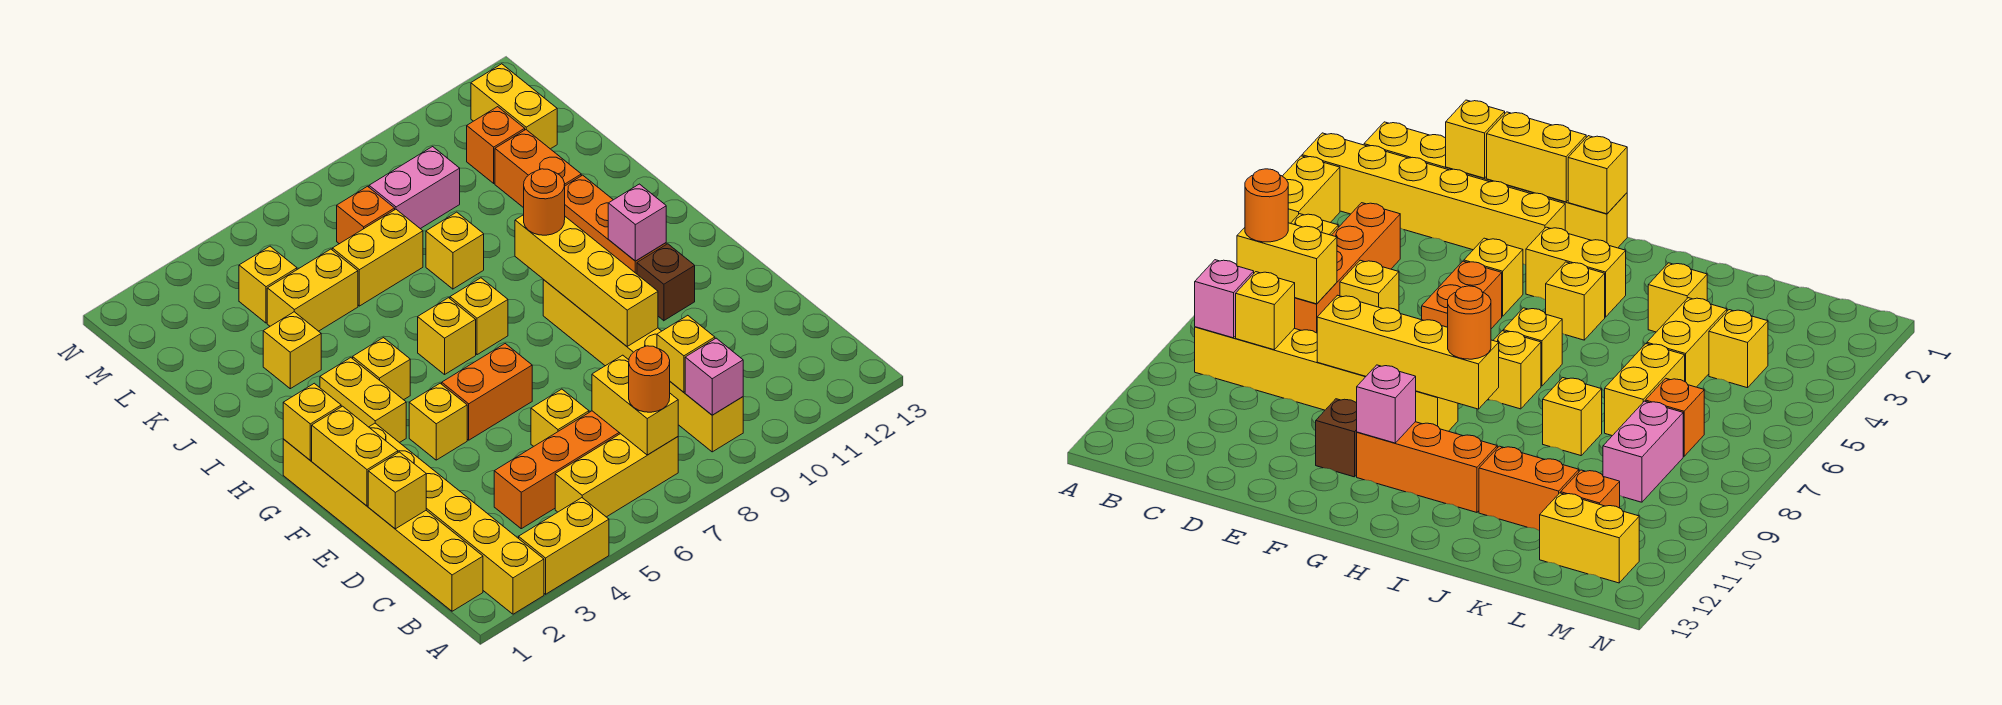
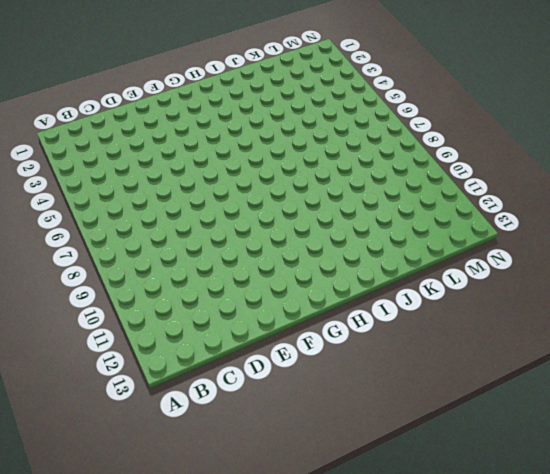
none -> yellow brick A2:F2 level 1
none -> yellow brick A3:A4 level 1
none -> yellow brick B1:G1 level 1
none -> yellow brick B5:B7 level 1

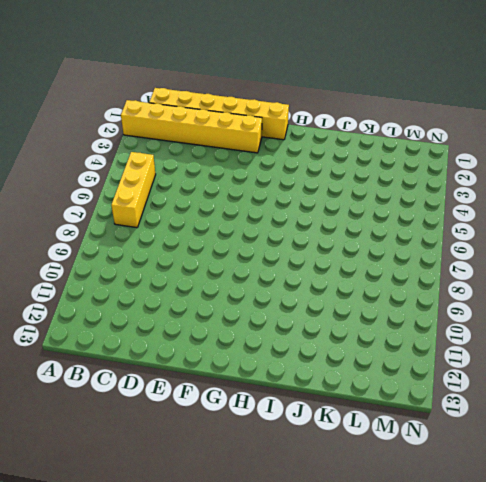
none -> yellow brick A3:A4 level 1
none -> yellow brick B9:G9 level 1
none -> orange brick C4:C7 level 1
none -> yellow brick D6 level 1

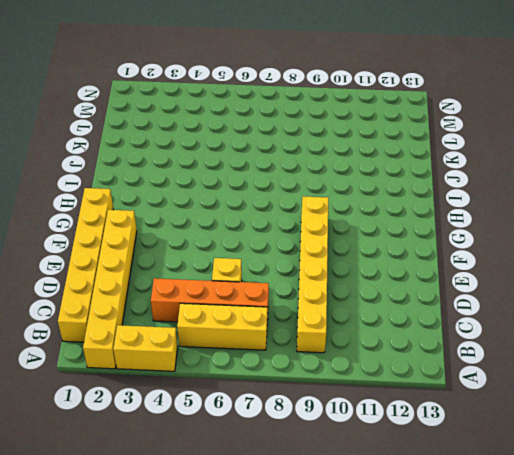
none -> yellow brick F4 level 1
none -> orange brick F5:F6 level 1
none -> brown brick F11 level 1
none -> yellow brick G3:H3 level 1

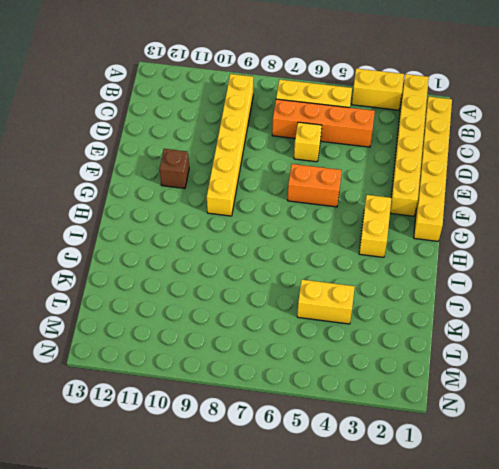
none -> yellow brick F4 level 1
none -> orange brick G11:I11 level 1
none -> yellow brick H4 level 1
none -> yellow brick H6 level 1

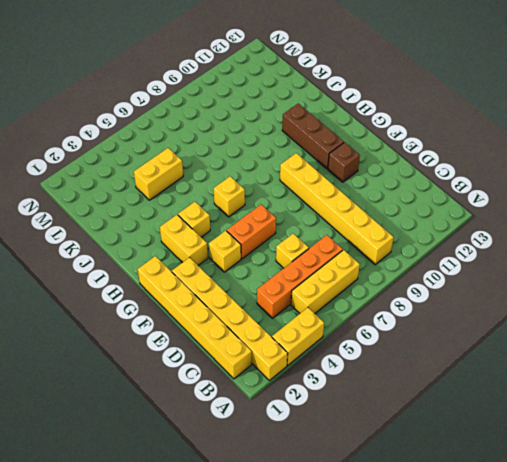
brown brick G11:I11 level 1 -> orange brick G11:I11 level 1
none -> yellow brick H7 level 1
none -> yellow brick J3 level 1
none -> yellow brick J8 level 1
none -> orange brick J11:K11 level 1

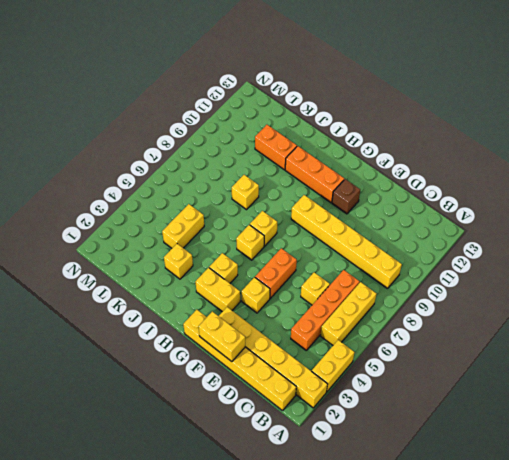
none -> yellow brick K6:K7 level 1
none -> yellow brick L4 level 1
none -> orange brick L7 level 1
none -> pink brick L8:L9 level 1

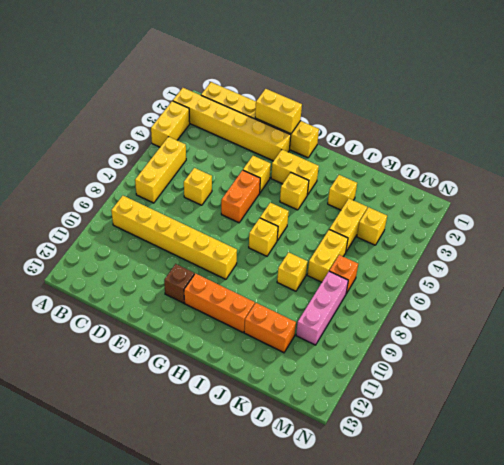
pink brick L8:L10 level 1 -> pink brick L8:L9 level 1
none -> orange brick C4:C7 level 1
none -> orange brick L11 level 1
none -> yellow brick L12:M12 level 1
none -> yellow brick B7:C7 level 2

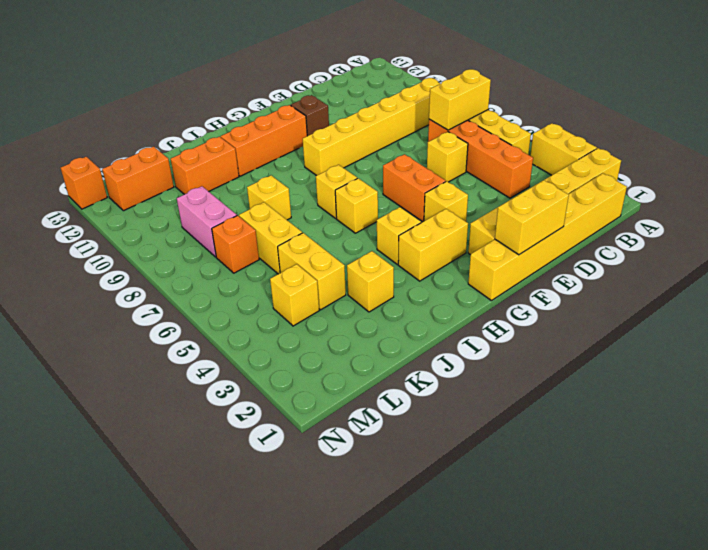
orange brick L12:M12 level 1 -> yellow brick L12:M12 level 1
orange brick N13 level 1 -> orange brick L11 level 1
none -> pink brick B9 level 2
none -> yellow brick C9 level 2
none -> yellow brick D1 level 2
none -> yellow brick E9:H9 level 2

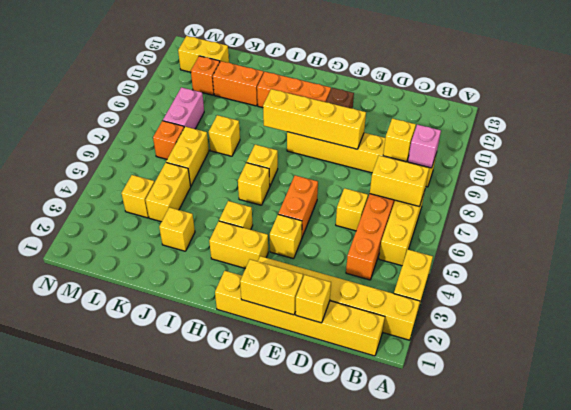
none -> yellow brick G1 level 2
none -> pink brick G11 level 2
none -> orange round brick B7 level 3
none -> orange round brick H9 level 3

